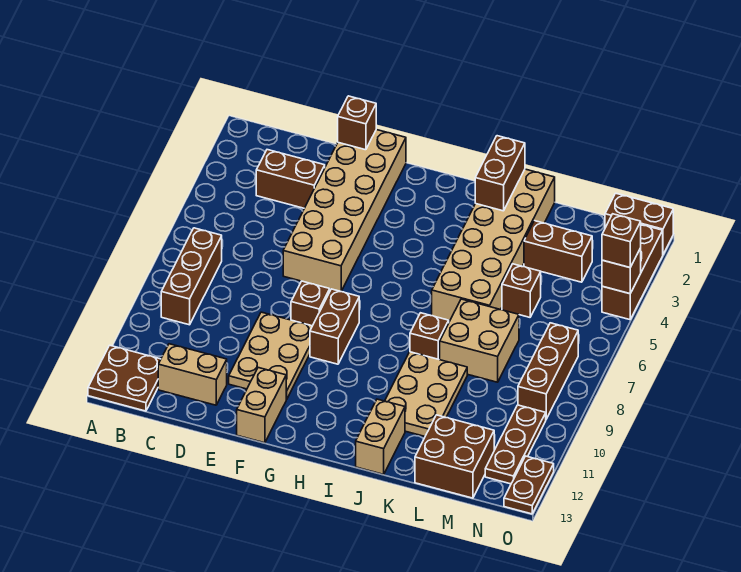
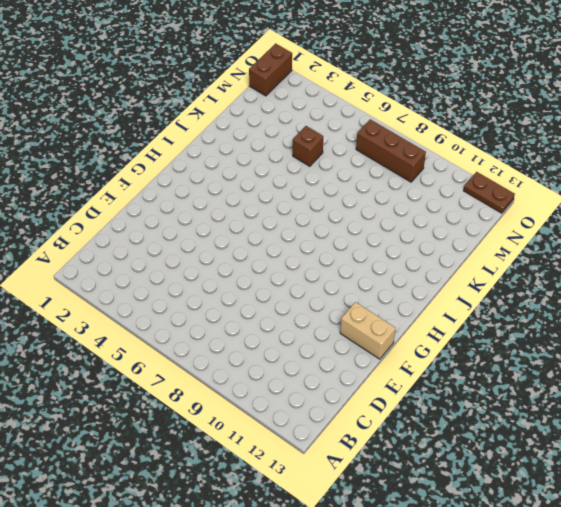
none -> brown plate A12:B13 level 1
none -> brown brick B7:B9 level 1
none -> brown brick C3:D3 level 1

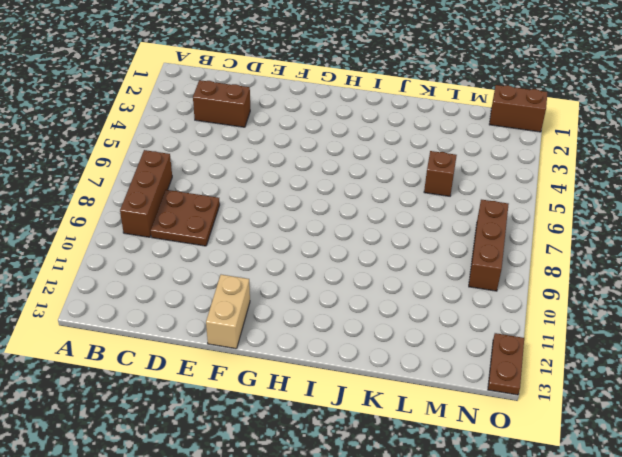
brown plate C8:D9 level 1 -> brown plate A12:B13 level 1
none -> tan brick C12:D12 level 1
none -> tan brick E1:F6 level 1
none -> tan plate E9:F11 level 1

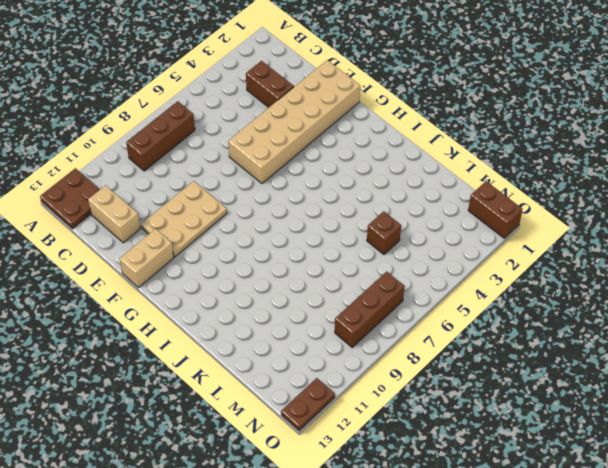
none -> brown brick F8 level 1
none -> brown brick G8:G9 level 1
none -> tan brick J1:K6 level 1

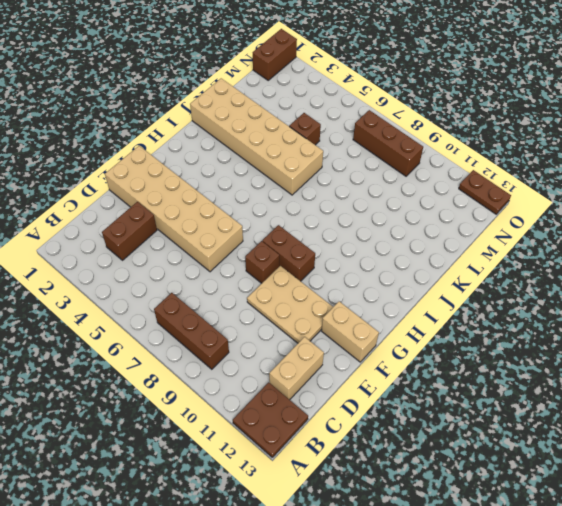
none -> brown brick J8 level 1
none -> tan plate J9:K11 level 1
none -> tan brick J12:J13 level 1

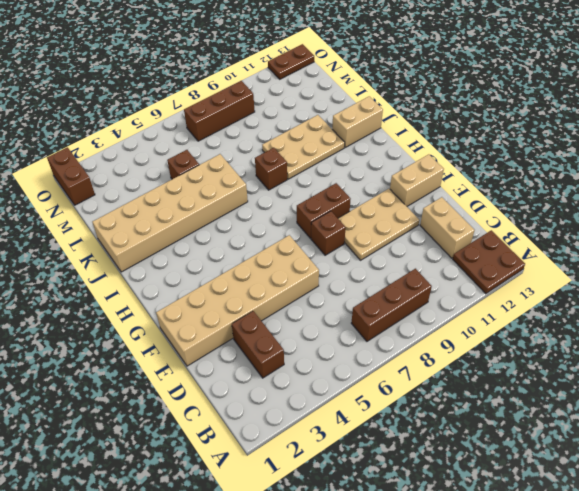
none -> tan brick K7:L8 level 1
none -> brown brick L3:M3 level 1
none -> brown brick L12:M13 level 1

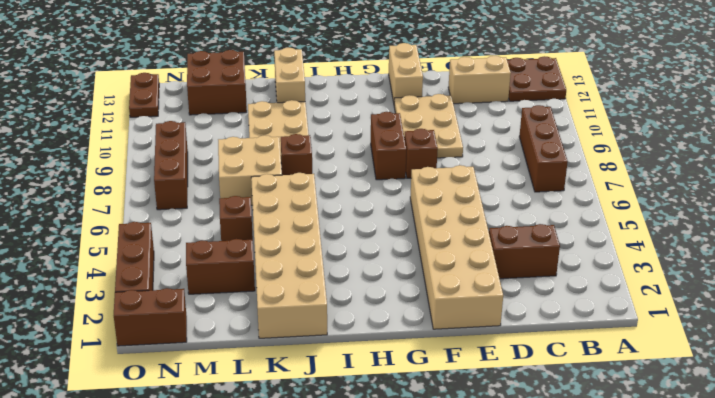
none -> brown plate N10:N12 level 1
none -> brown brick E1 level 2
none -> brown brick J1:J2 level 2

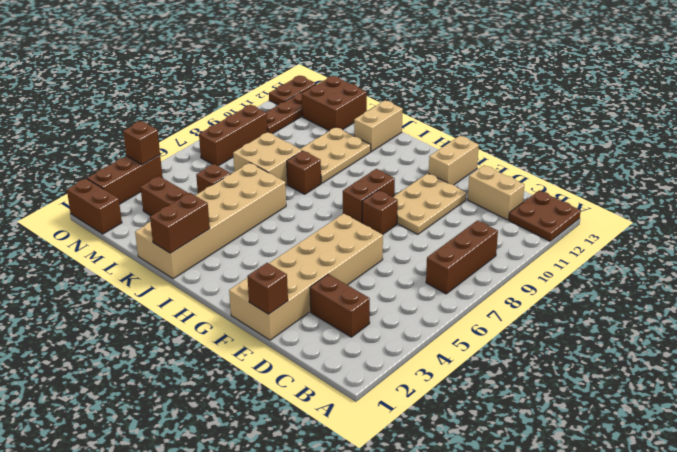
none -> brown brick O4 level 3

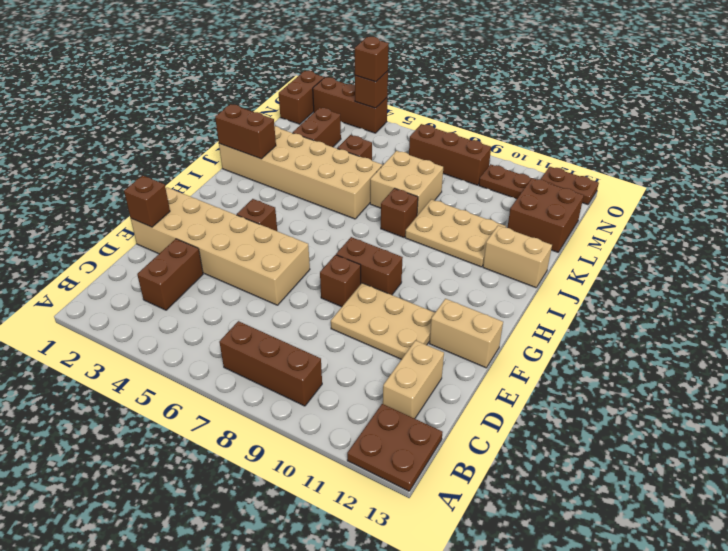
brown brick G4 level 1 -> none

